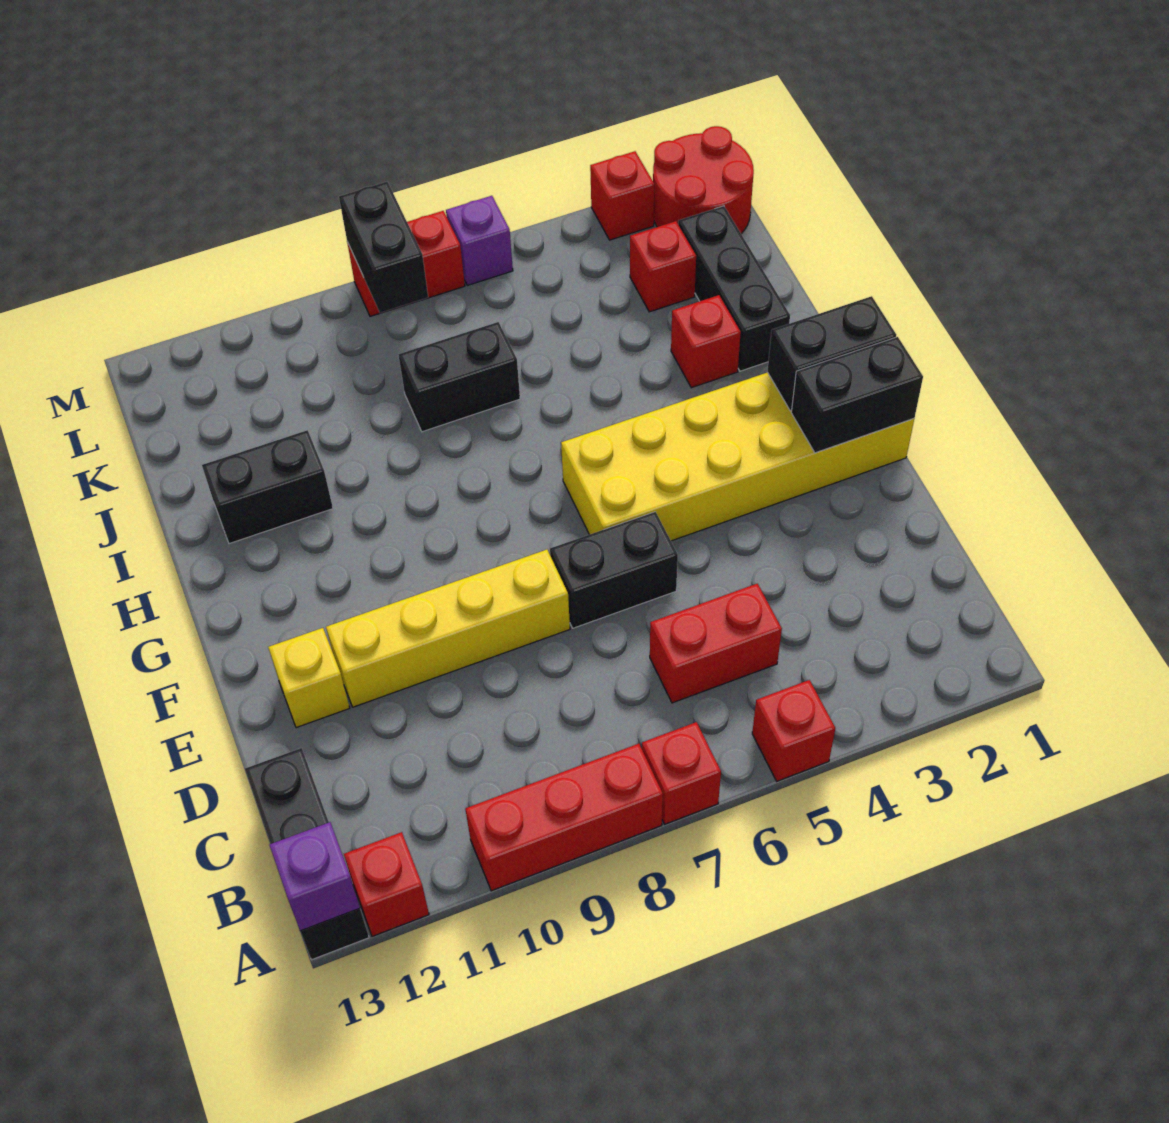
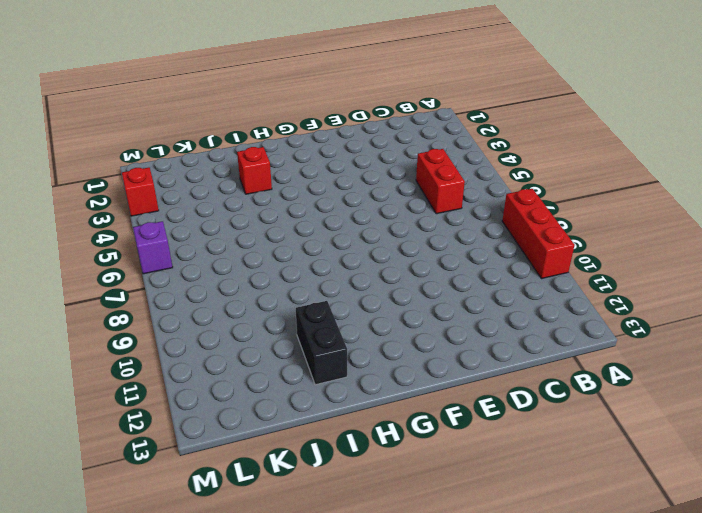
none -> red brick A5 level 1
none -> red brick A7 level 1
none -> red brick A12 level 1

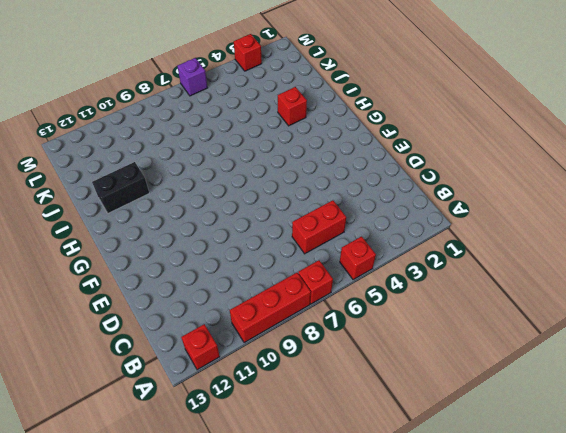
none -> black brick A13:C13 level 1
none -> black brick E6:E7 level 1
none -> yellow brick E8:E11 level 1

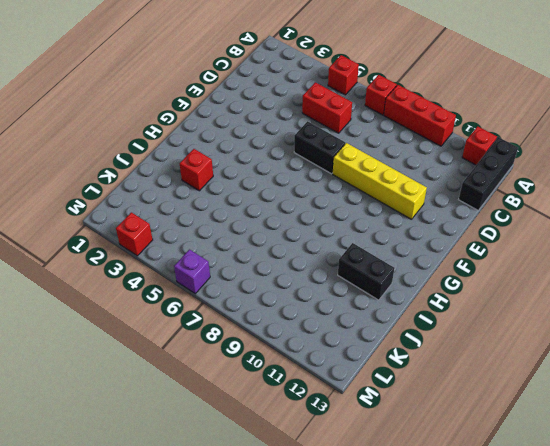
none -> yellow brick E12 level 1
none -> yellow brick F1:G6 level 1
none -> black brick I2:K2 level 1

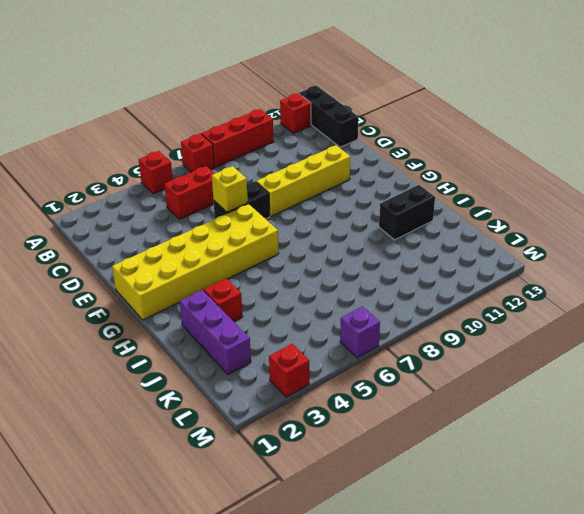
yellow brick E6 level 2 -> yellow brick E12 level 1
purple brick I2:K2 level 1 -> black brick I2:K2 level 1
none -> black brick J7:J8 level 1
none -> red brick K3 level 1
none -> red round brick L1:M2 level 1

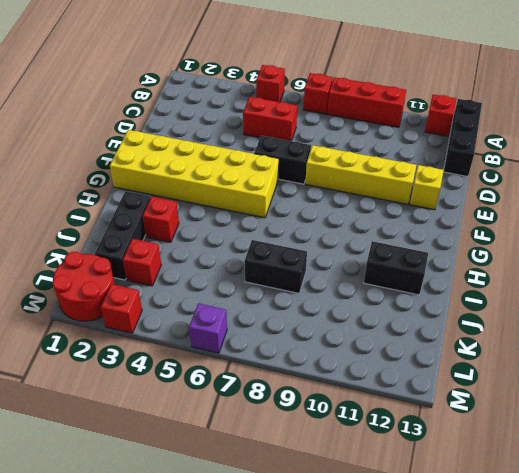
none -> red brick M7:M8 level 1
none -> purple brick A13 level 2
none -> black brick F1:F2 level 2

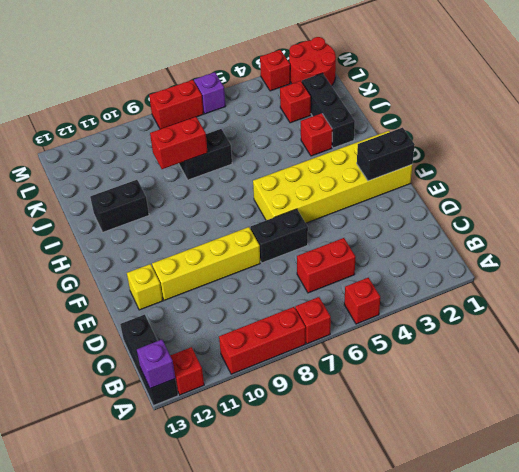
red brick J8:J9 level 2 -> none
none -> black brick G1:G2 level 2
none -> black brick L8:M8 level 2

